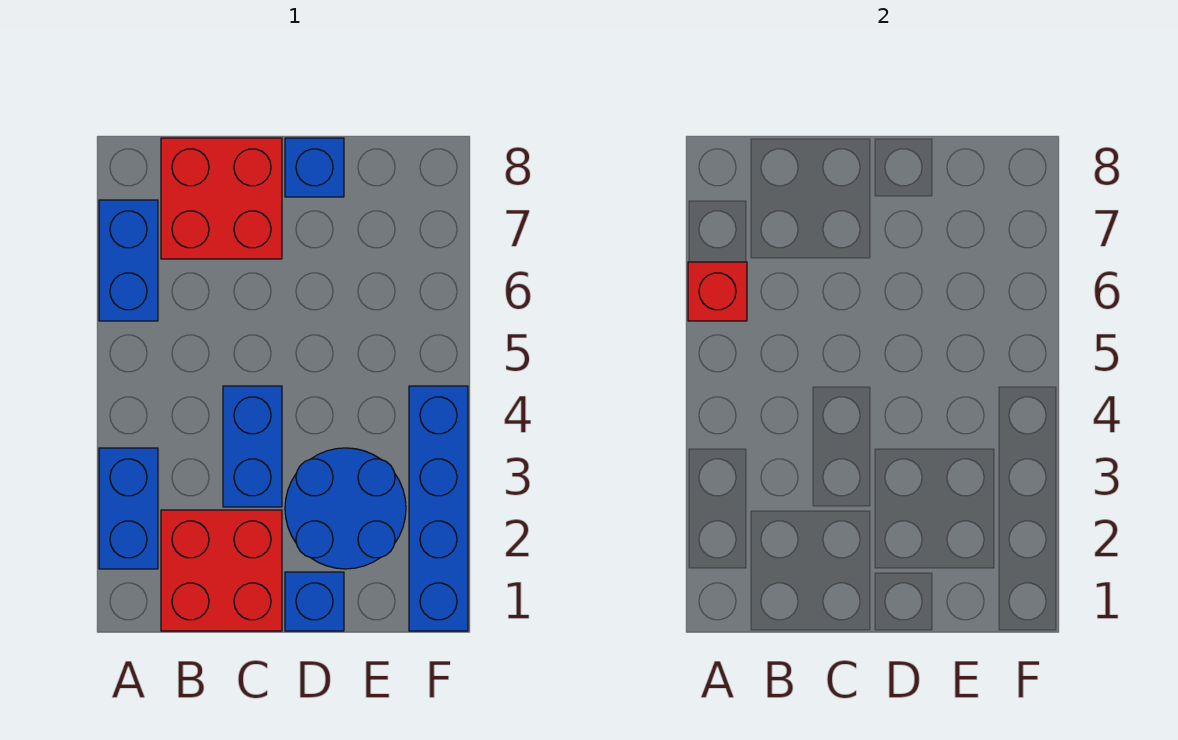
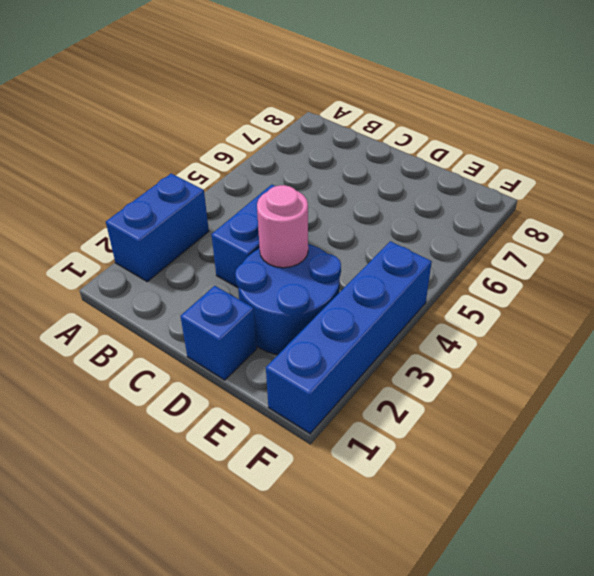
pink round brick D3 level 2 -> none
none -> blue brick A6:A7 level 1
none -> red brick B1:C2 level 1

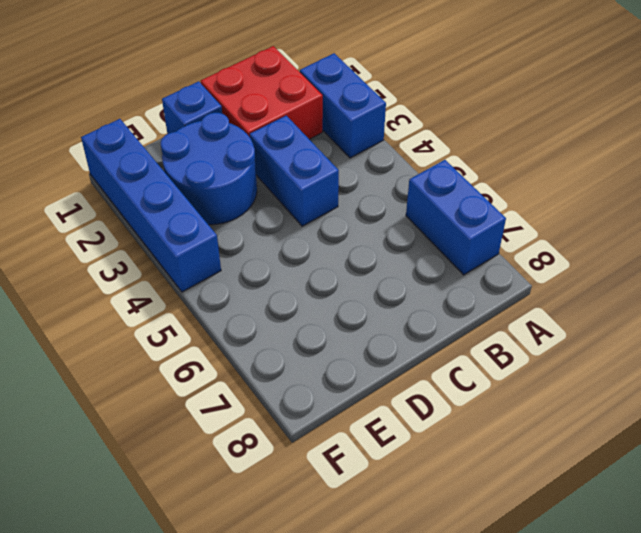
none -> red brick B7:C8 level 1
none -> blue brick D8 level 1

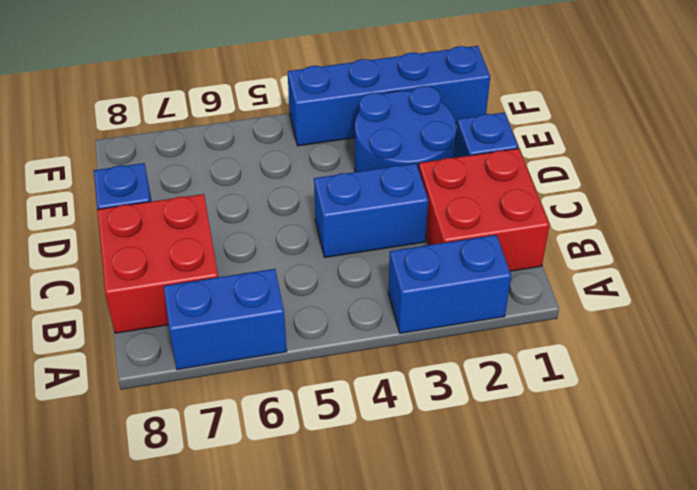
none -> red brick A6 level 2

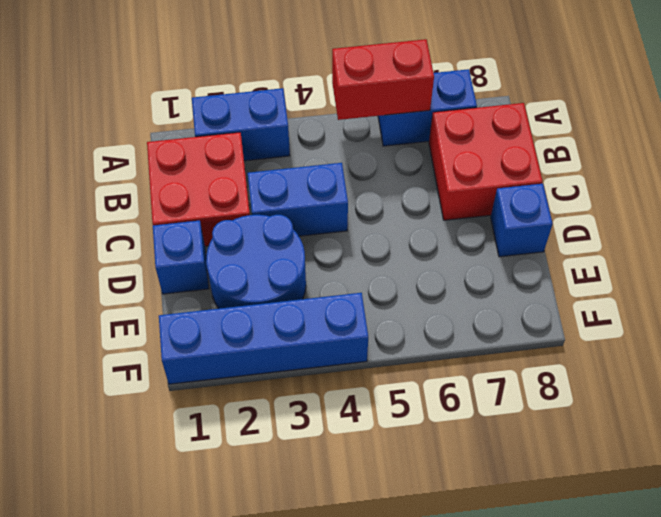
red brick A5:A6 level 2 -> red brick A6 level 2

